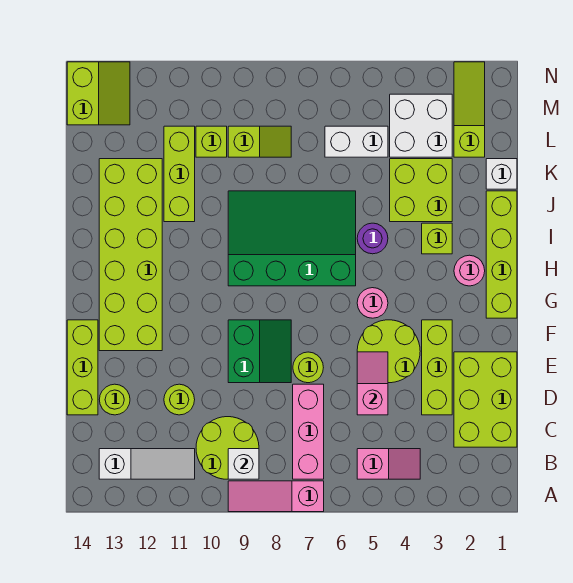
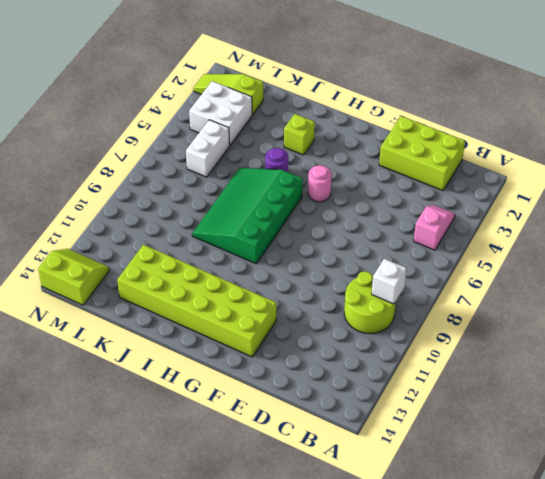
none -> pink slope A7:A9 level 1 top 7
none -> pink brick B7:D7 level 1
none -> white slope B11:B13 level 1 top 13
none -> lime brick D3:F3 level 1

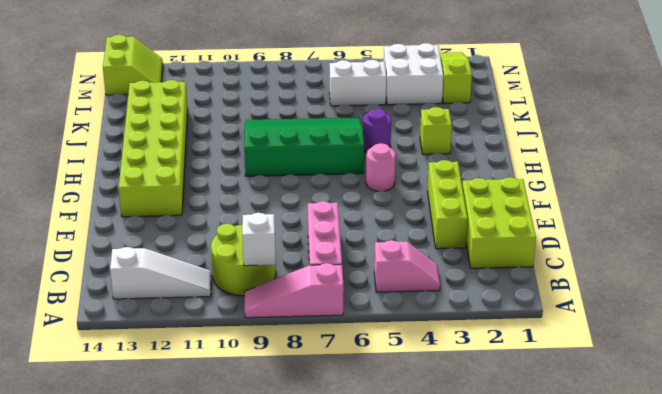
none -> lime round brick D11 level 1
none -> lime round brick D13 level 1
none -> lime brick D14:F14 level 1
none -> lime round brick E4:F5 level 1

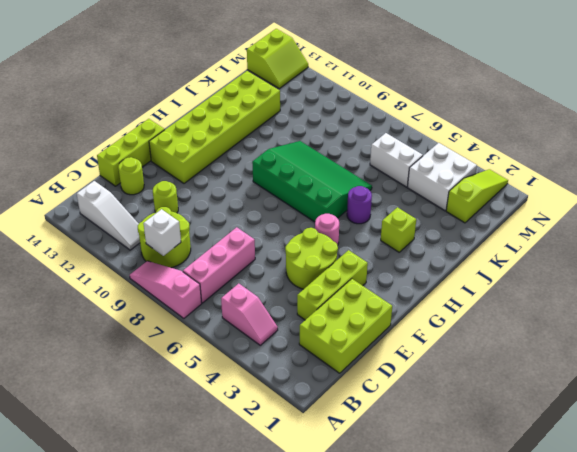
none -> lime round brick E7 level 1
none -> green slope E8:F9 level 1 top 9
none -> lime brick G1:J1 level 1
none -> pink round brick H2 level 1

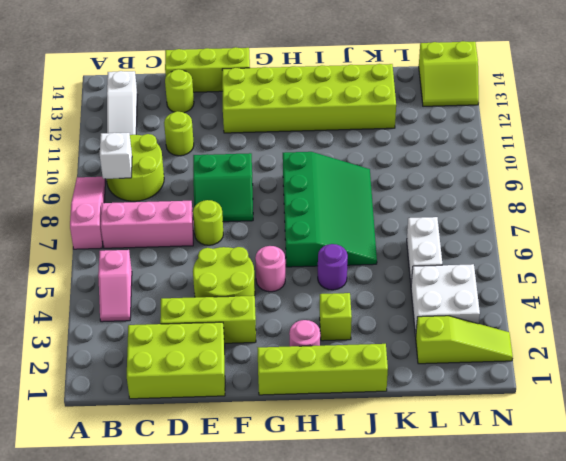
none -> lime brick J3:K4 level 1
none -> lime brick J11:L11 level 1
none -> white brick K1 level 1
none -> lime slope L8:L9 level 1 top 9

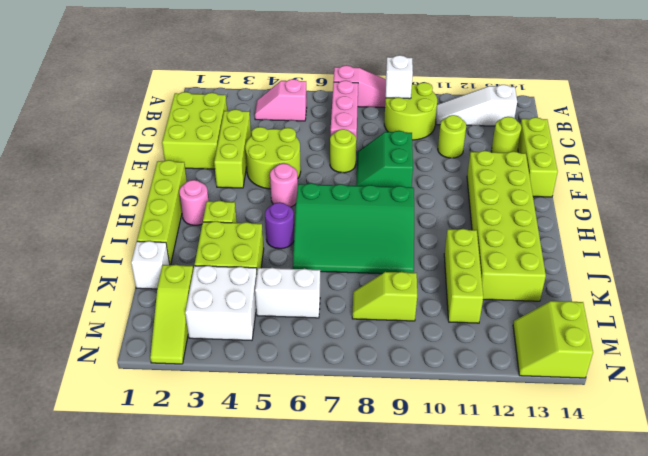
none -> lime brick L10 level 1
none -> pink slope D5:E5 level 2 top D

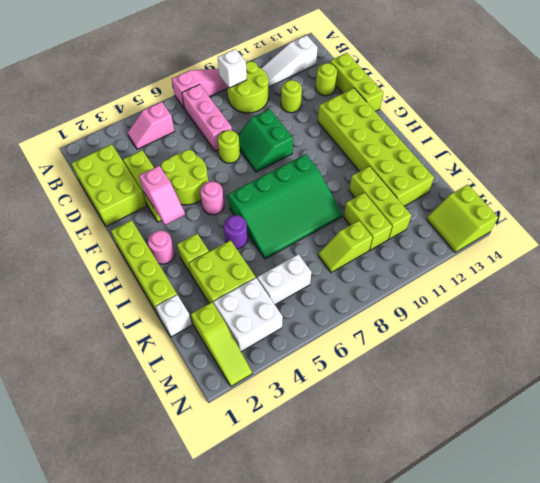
pink slope F3:G3 level 2 top F -> pink slope D5:E5 level 2 top D
lime brick K10:L10 level 1 -> lime brick L10 level 1

